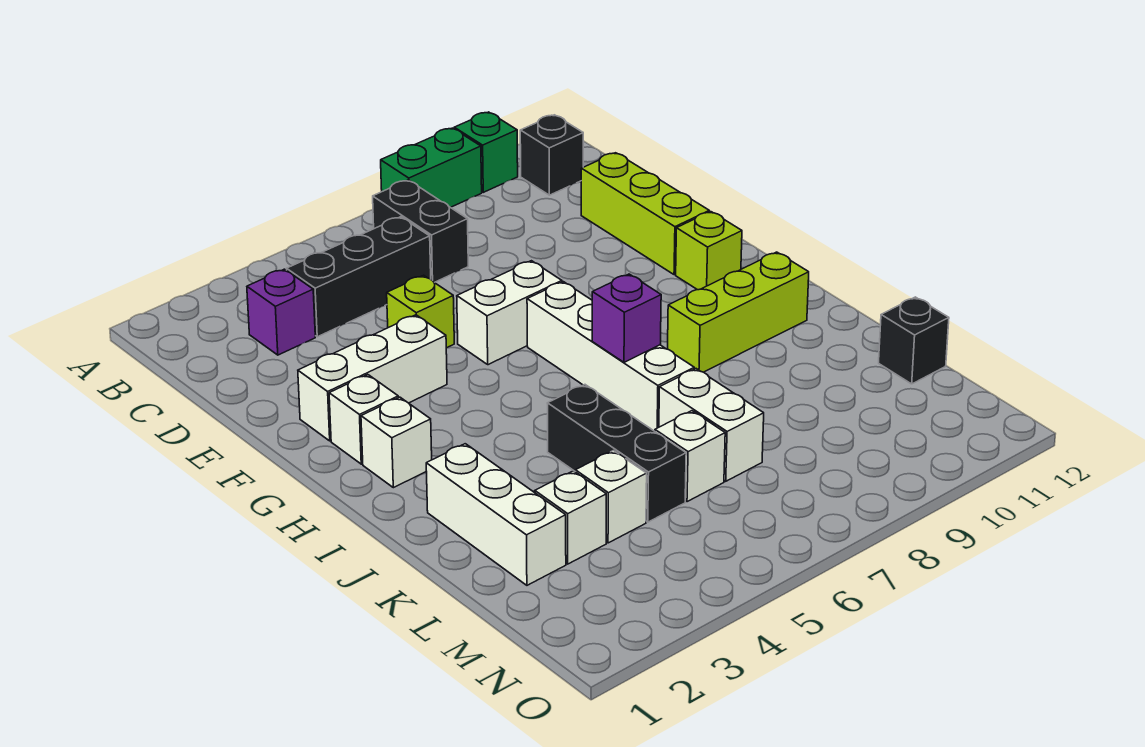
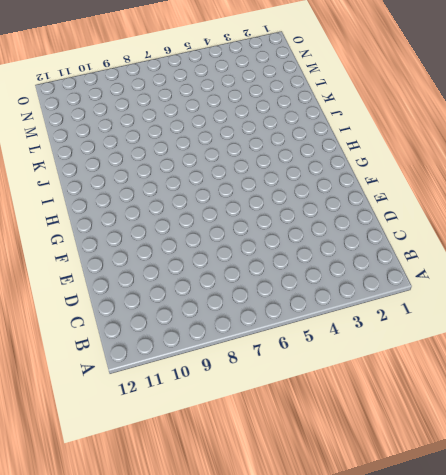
none -> green brick A8:A9 level 1
none -> green brick A10 level 1
none -> black brick B7:C7 level 1

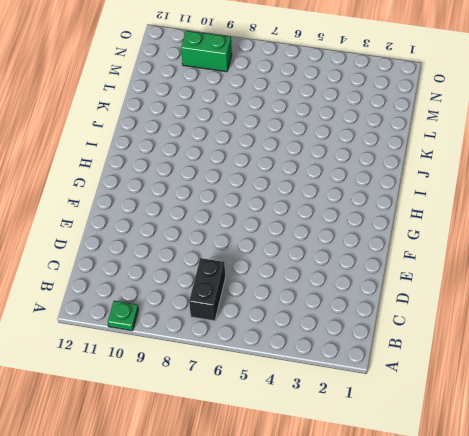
green plate A10 level 1 -> green brick A10 level 1
green brick N9:N10 level 1 -> green brick A8:A9 level 1
none -> black brick B11 level 1
none -> purple brick C3 level 1
none -> black brick C4:C6 level 1

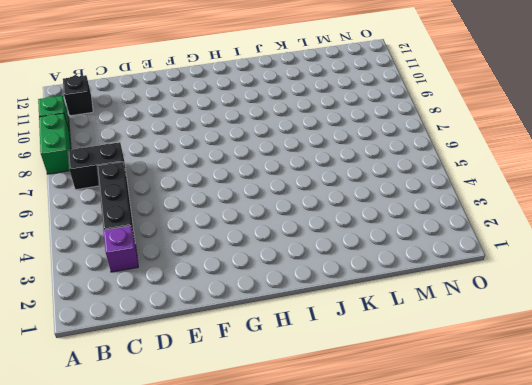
none -> lime brick D11:F11 level 1
none -> lime brick E5 level 1
none -> white brick F2:F4 level 1

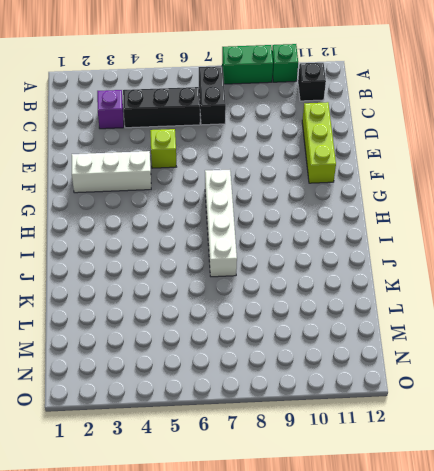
none -> white brick F6:F7 level 1
none -> white brick G2 level 1
none -> lime brick G11 level 1

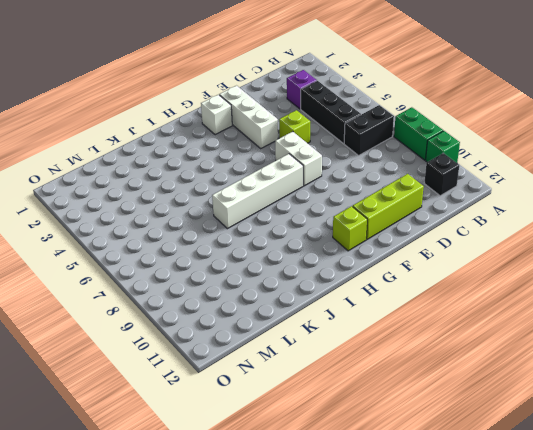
none -> white brick H2 level 1
none -> lime brick I9:I11 level 1
none -> white brick J2:L2 level 1

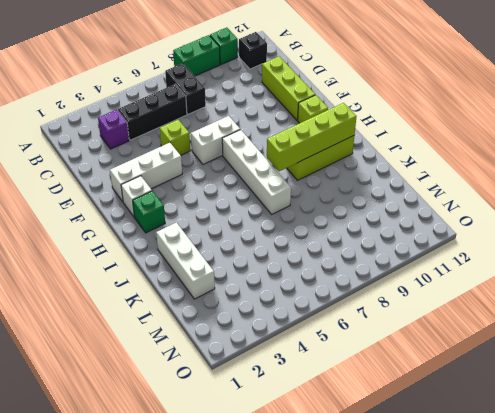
green brick H2 level 1 -> white brick H2 level 1
lime brick I8:I11 level 2 -> none
none -> black brick J5:L5 level 1
none -> white brick K7:L7 level 1
none -> white brick L3 level 1

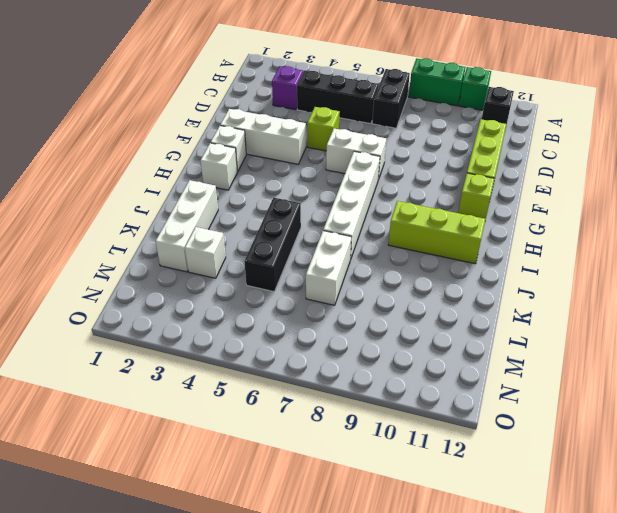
none -> white brick L4 level 1
none -> white brick L6 level 1
none -> black brick L12 level 1

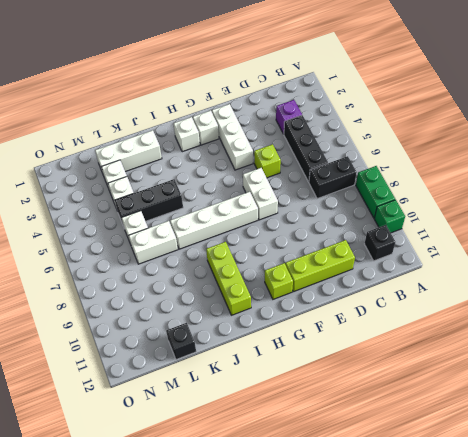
none -> purple brick I7 level 2

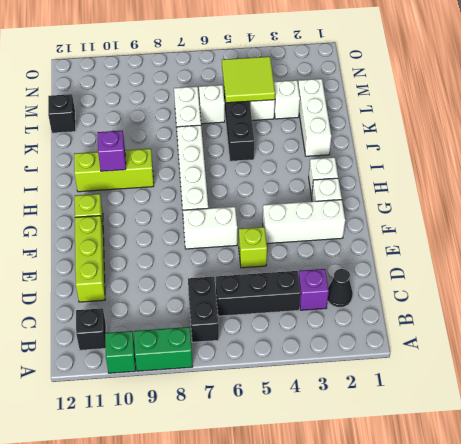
black cone C2 level 1 -> none
purple brick I10 level 2 -> purple brick I7 level 2
lime tile L4:M5 level 2 -> none

